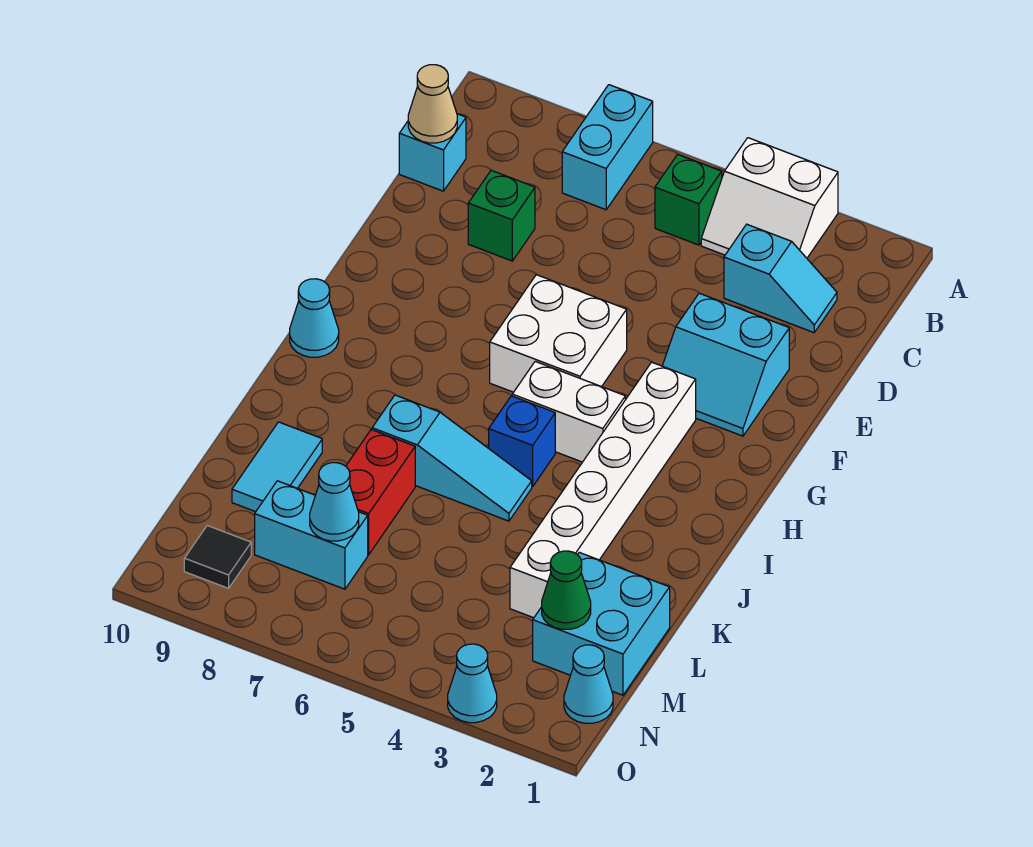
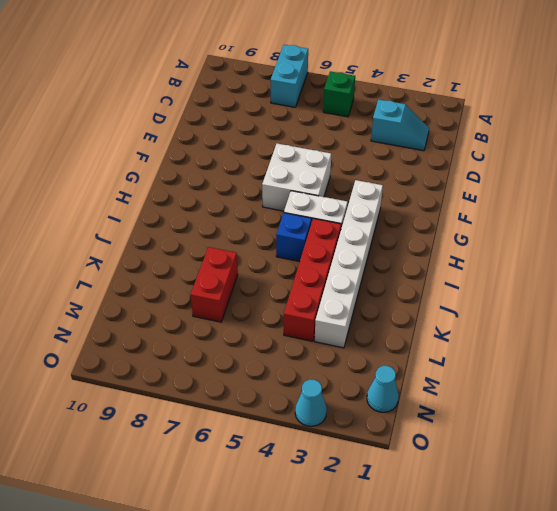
red brick I4:L4 level 1 -> none
none -> white slope A3:B4 level 1 top A
none -> cyan brick C10 level 1
none -> green brick D8 level 1

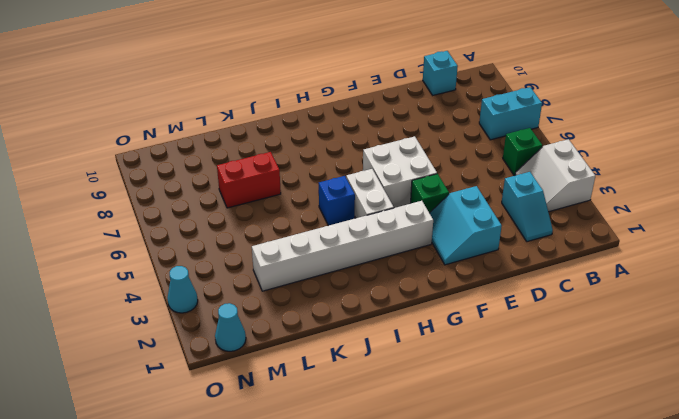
green brick F4 level 1 -> green brick D8 level 1
none -> cyan cone H10 level 1
none -> cyan slope J5:J7 level 1 top 7
none -> cyan tile K9:L9 level 1

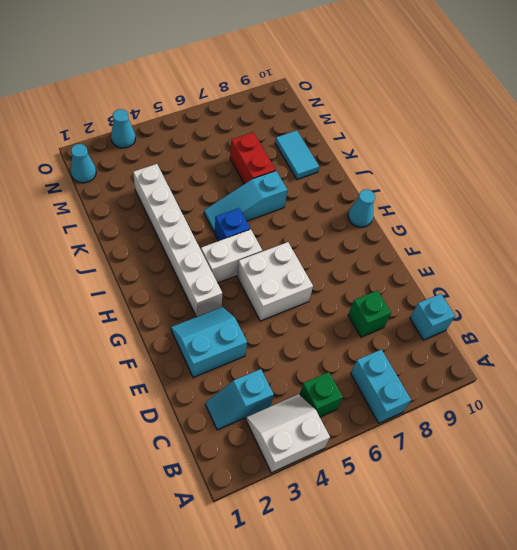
none -> cyan brick L1:M2 level 1
none -> cyan brick M7:M8 level 1
none -> black tile N9 level 1

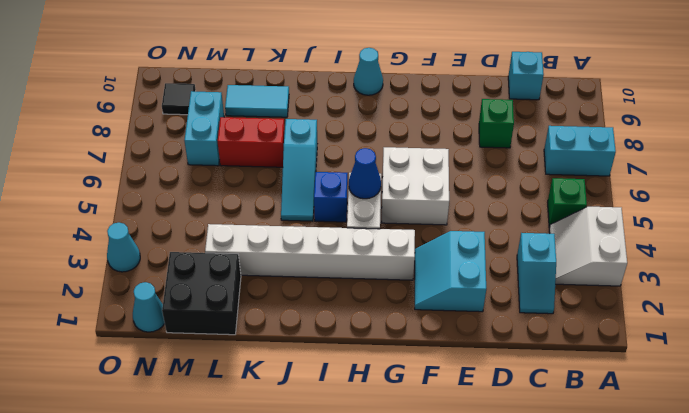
blue cone H5 level 2 -> none
black brick L1:M2 level 1 -> cyan brick L1:M2 level 1
none -> tan cone C10 level 2
none -> green cone M2 level 2
none -> cyan cone M7 level 2

